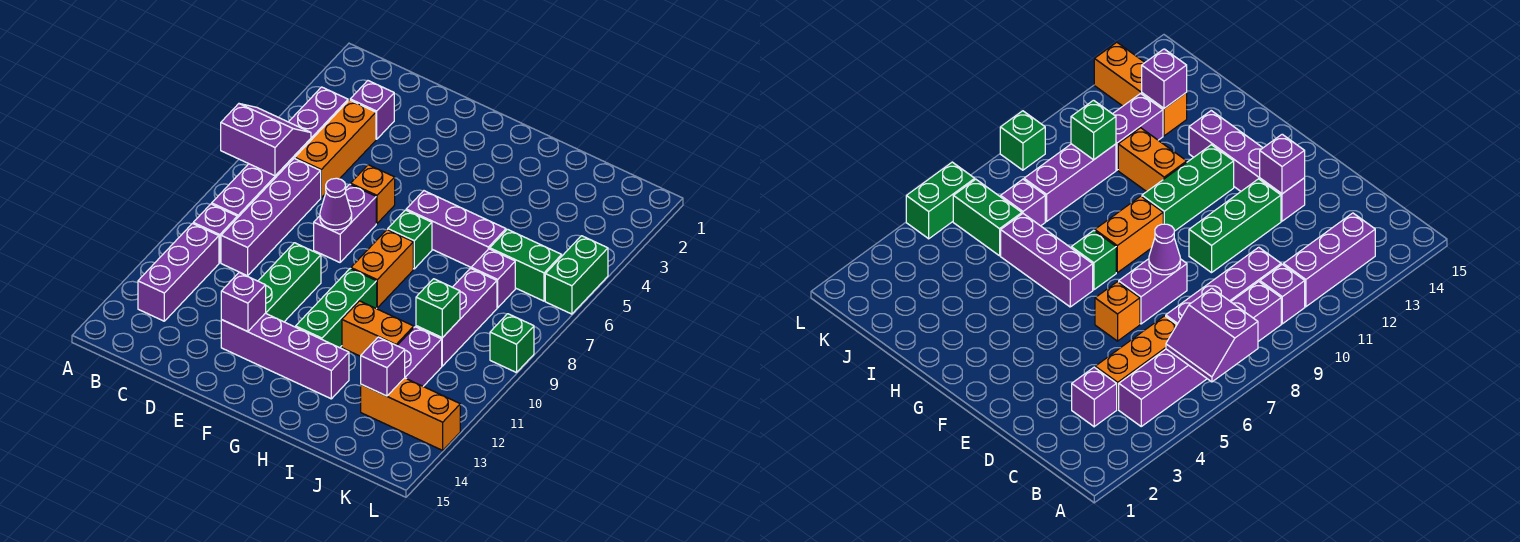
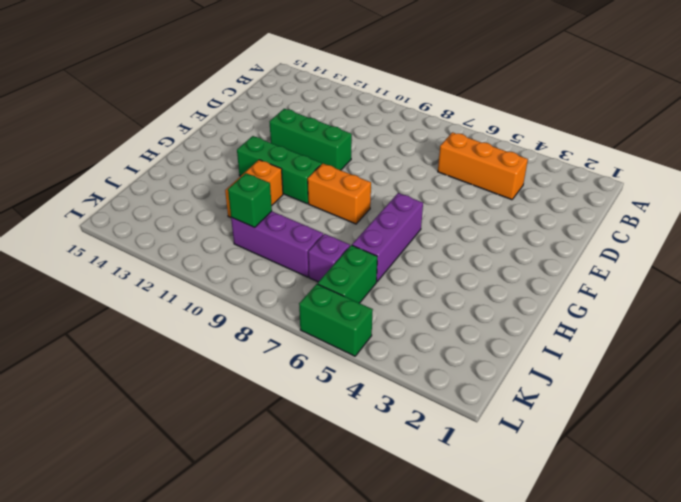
none -> purple brick B4:B9 level 1
none -> purple brick B10 level 1
none -> purple brick B11:B13 level 1

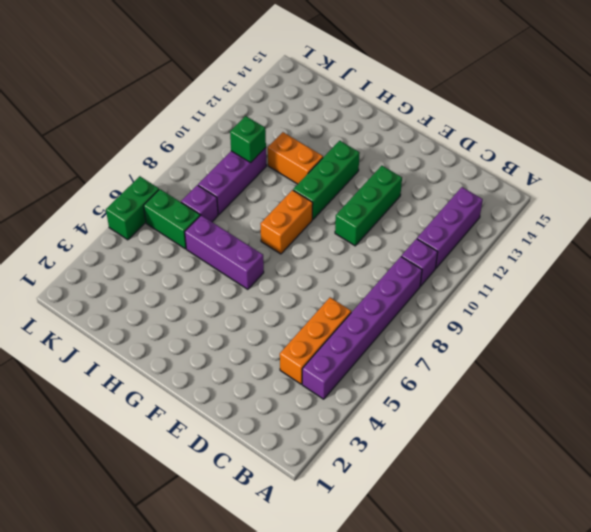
none -> purple brick C3 level 1
none -> purple brick C7:C10 level 1
none -> orange brick E6 level 1

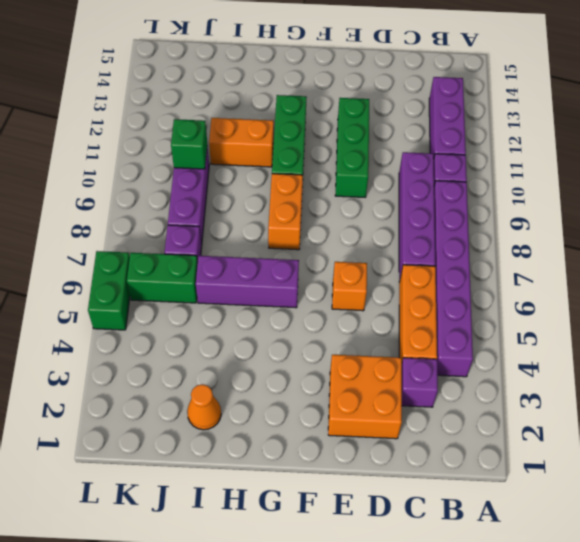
orange brick D2:E3 level 1 -> none
orange cone I2 level 1 -> none
none -> purple brick E7:E8 level 1
none -> purple brick E13:H13 level 1
none -> green brick G7 level 1

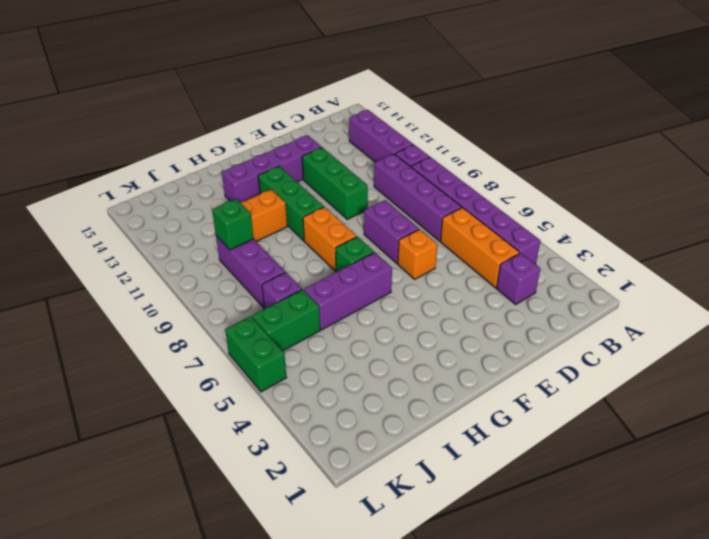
none -> purple brick J11:J12 level 1
none -> orange brick J13:L13 level 1
none -> green brick L9 level 1

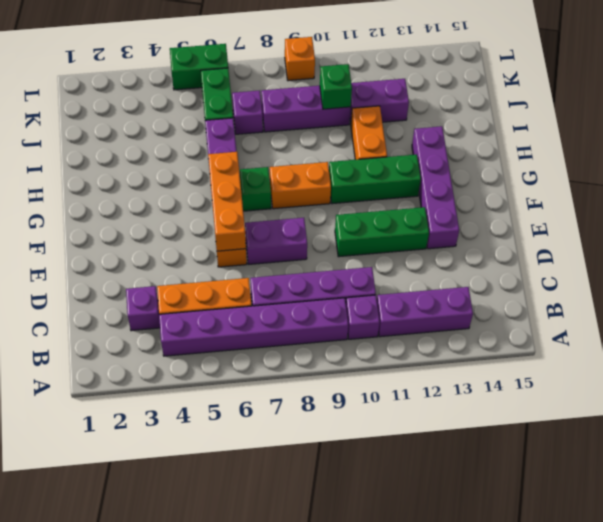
orange brick E6:G6 level 2 -> orange brick J13:L13 level 1
orange brick L9 level 1 -> green brick L9 level 1
none -> purple slope A6:B7 level 2 top 7
none -> purple cone E8 level 2
none -> purple brick E13 level 2

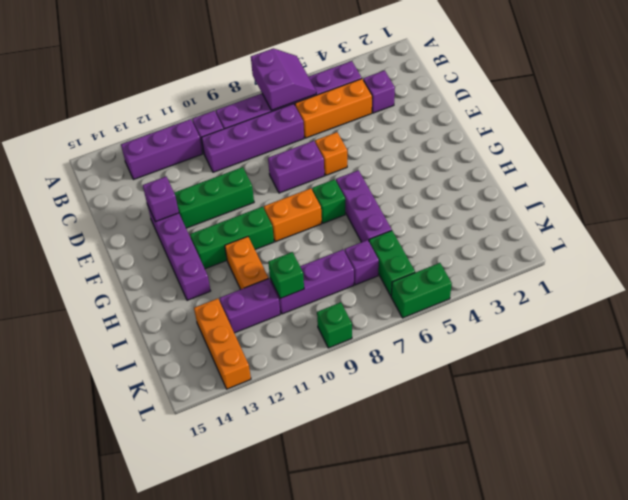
none -> purple cone E8 level 2
none -> purple brick J13 level 2

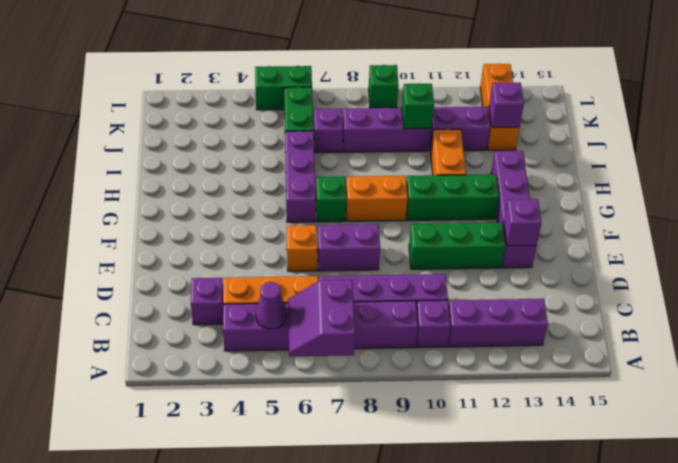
purple cone B5 level 2 -> purple cone E8 level 2

